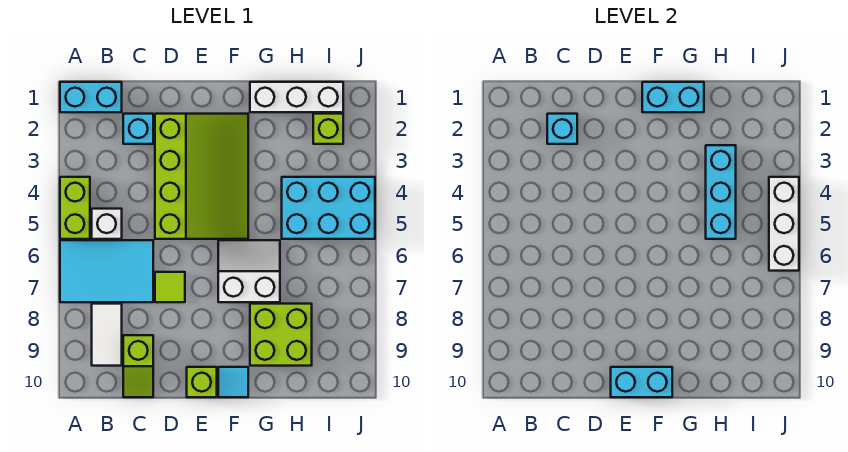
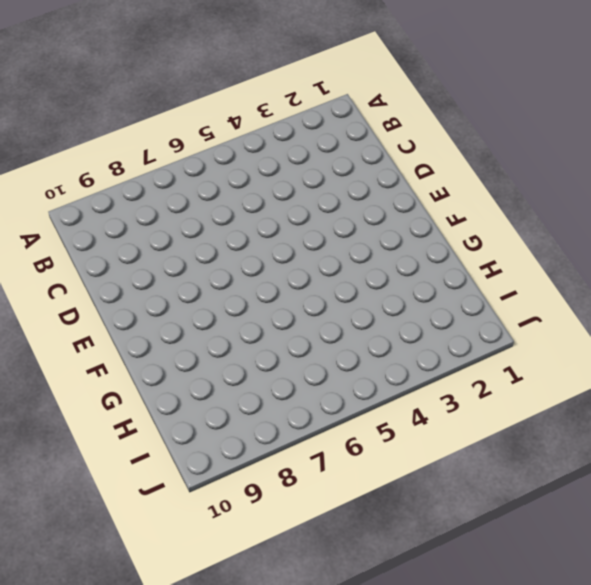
none -> cyan brick A1:B1 level 1
none -> lime brick A4:A5 level 1
none -> cyan tile A6:C7 level 1

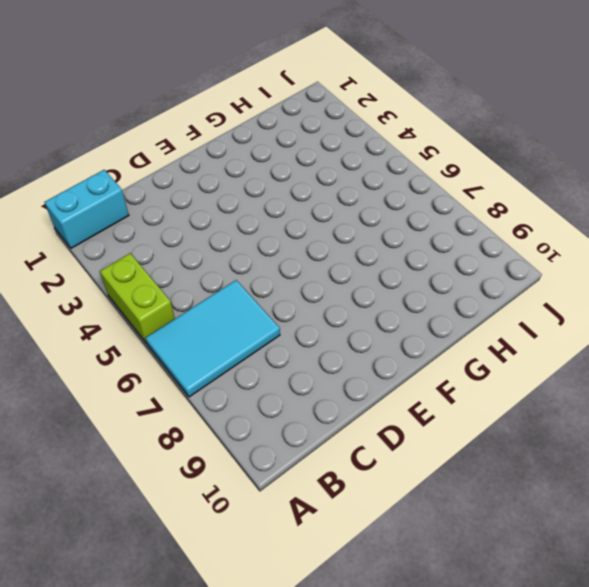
none -> white brick B5 level 1
none -> white tile B8:B9 level 1
none -> cyan brick C2 level 1

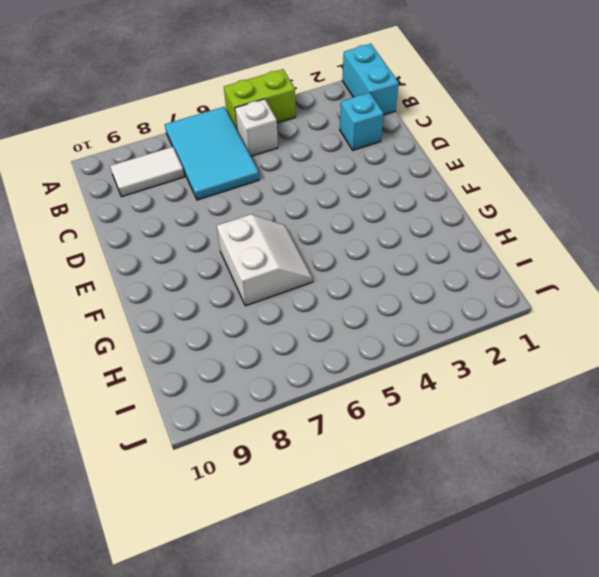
none -> lime slope C9:C10 level 1 top 9
none -> lime slope D2:F5 level 1 top D
none -> lime tile D7 level 1

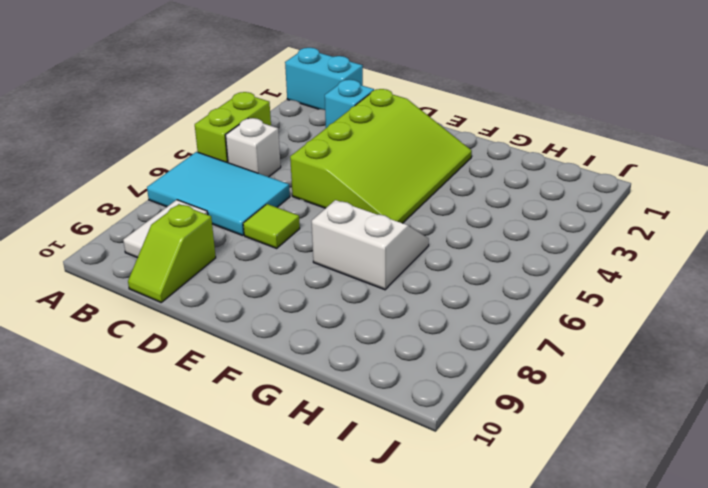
none -> lime brick E10 level 1
none -> cyan tile F10 level 1
none -> white brick G1:I1 level 1

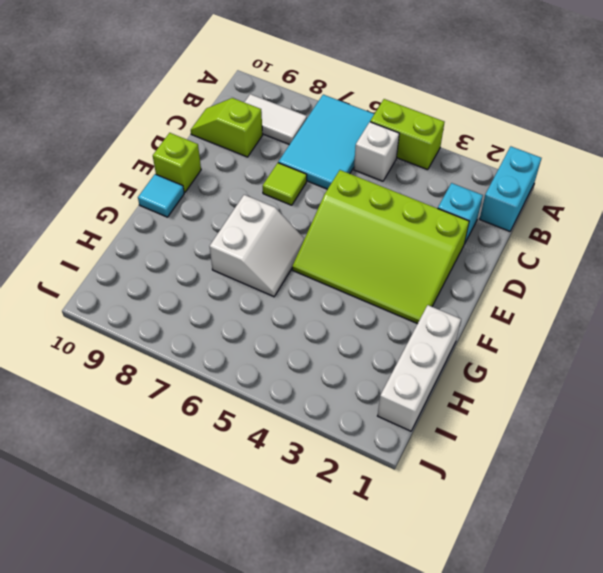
none -> lime brick G8:H9 level 1
none -> cyan brick H4:J5 level 1
none -> lime brick I2 level 1

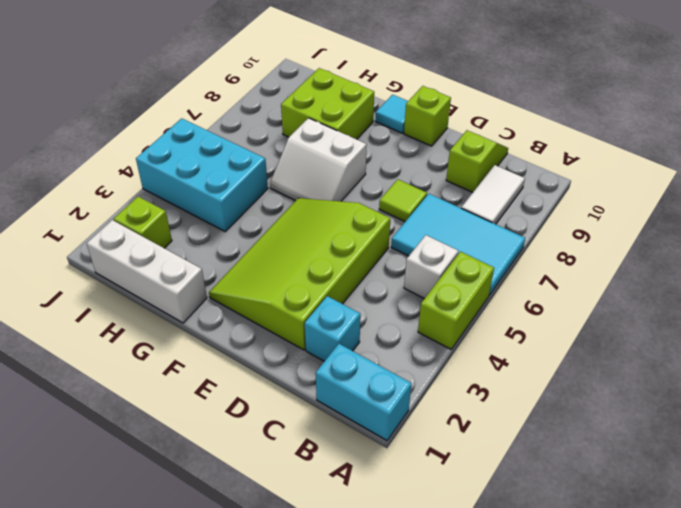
none -> cyan brick C2 level 2
none -> cyan brick E10:F10 level 2
none -> cyan brick F1:G1 level 2

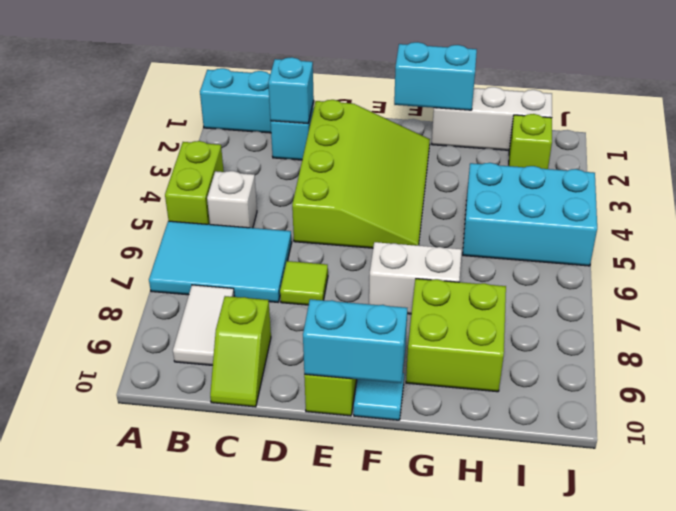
none -> cyan brick H3:H5 level 2
none -> white brick J4:J6 level 2

